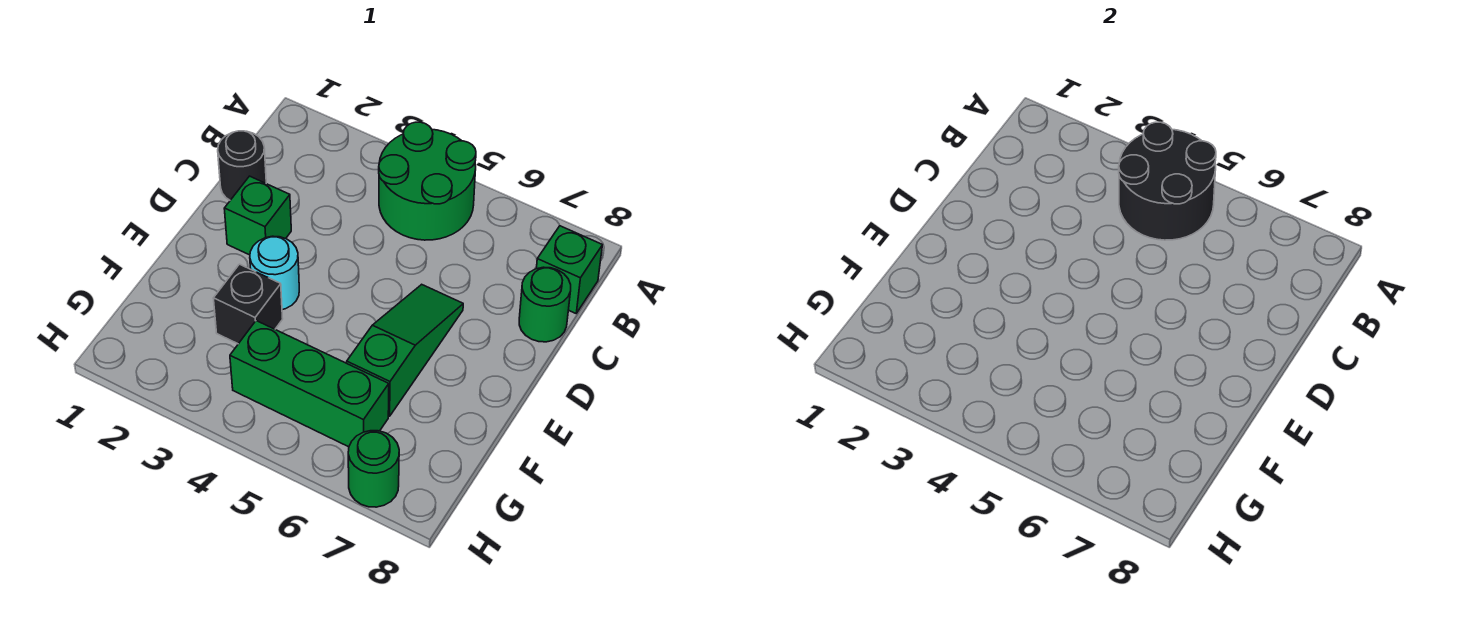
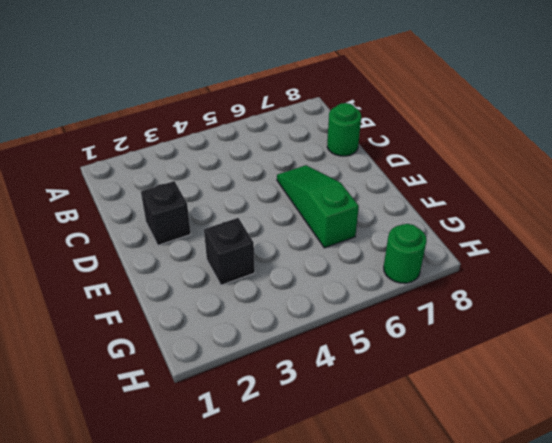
black brick D2 level 1 -> green brick D2 level 1
none -> green round brick A4:B5 level 1
none -> green brick B8 level 1

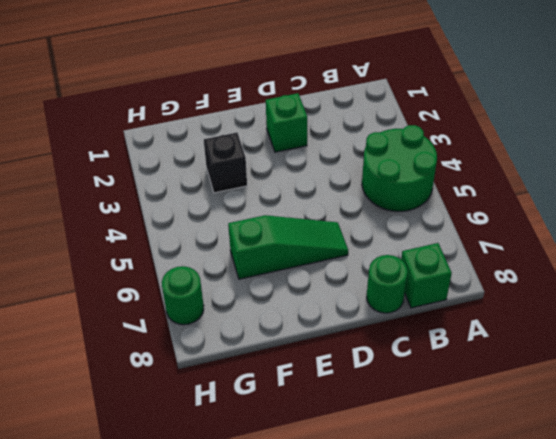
none -> black round brick C1 level 1
none -> cyan round brick E3 level 1

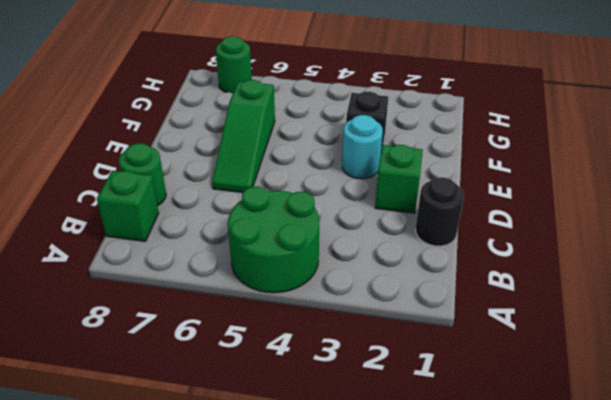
none -> green brick G4:G6 level 1
none -> black round brick A4:B5 level 2

